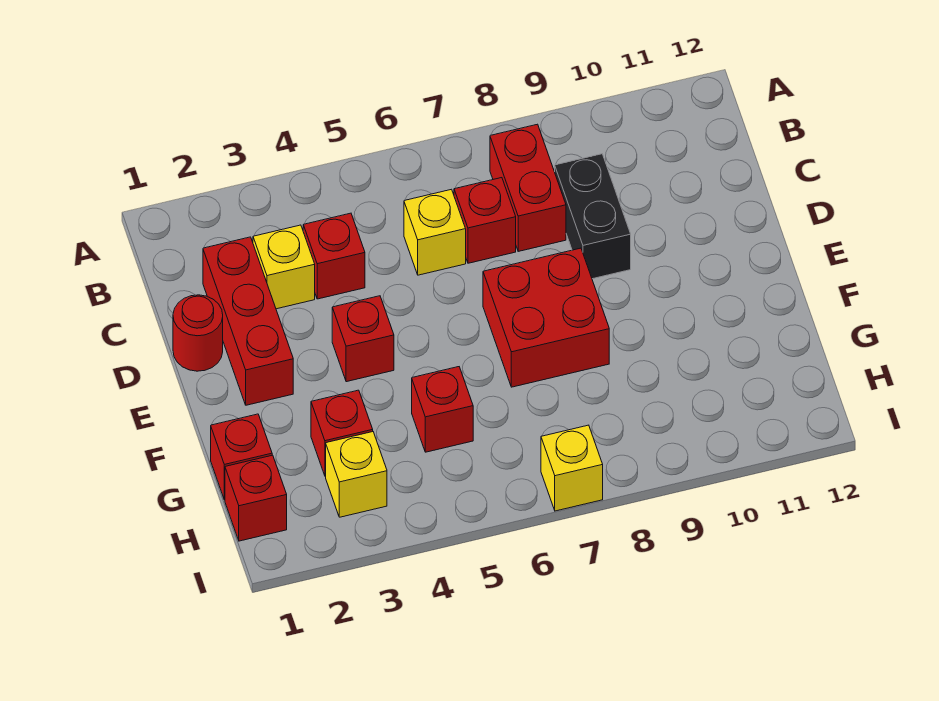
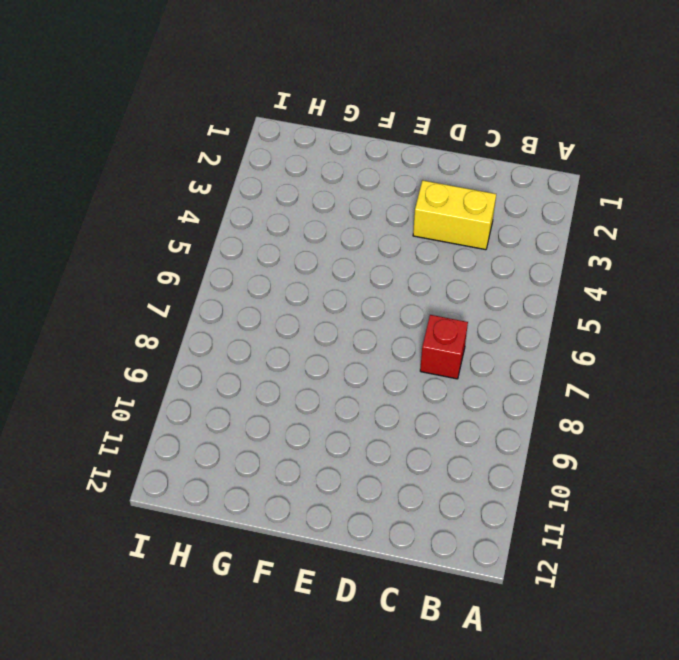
yellow brick C3:D3 level 1 -> yellow brick C3 level 1
none -> red brick B8:C8 level 1
none -> red brick C2:E2 level 1
none -> red brick C4 level 1

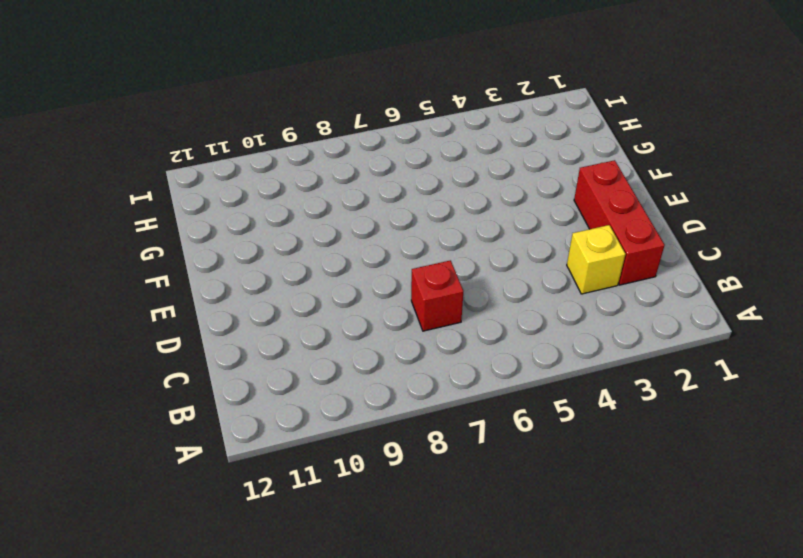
none -> red brick B8:C8 level 1
none -> red brick C4 level 1
none -> yellow brick C6 level 1

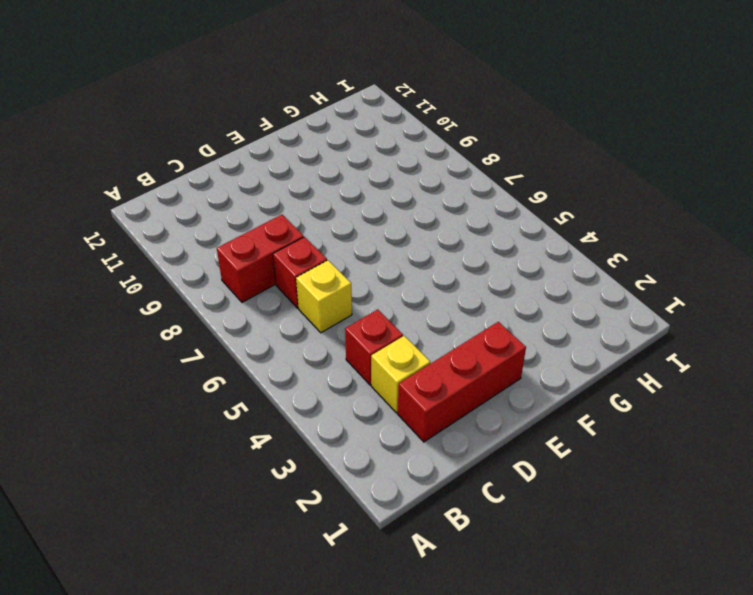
none -> black brick C9:D9 level 1
none -> red round brick D1 level 1
none -> red brick E4 level 1

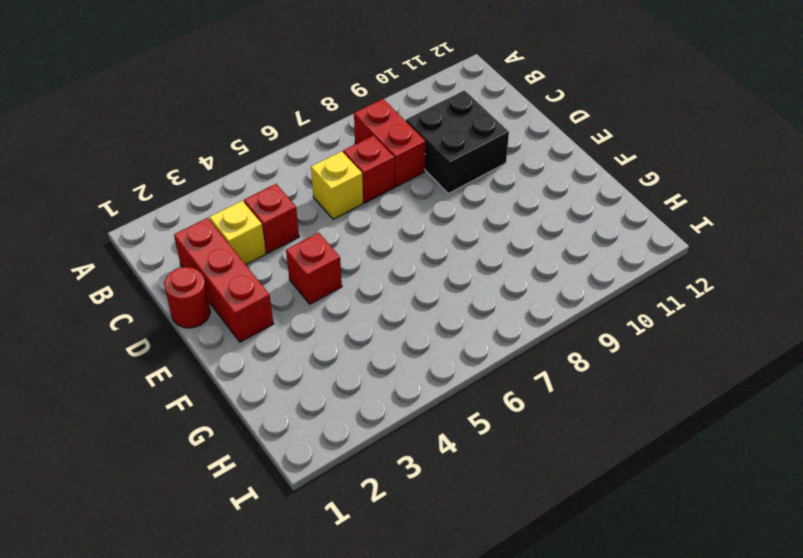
black brick C9:D10 level 1 -> black brick C9:D9 level 1
none -> red brick E7:F8 level 1
none -> red brick G1 level 1
none -> red brick G3 level 1

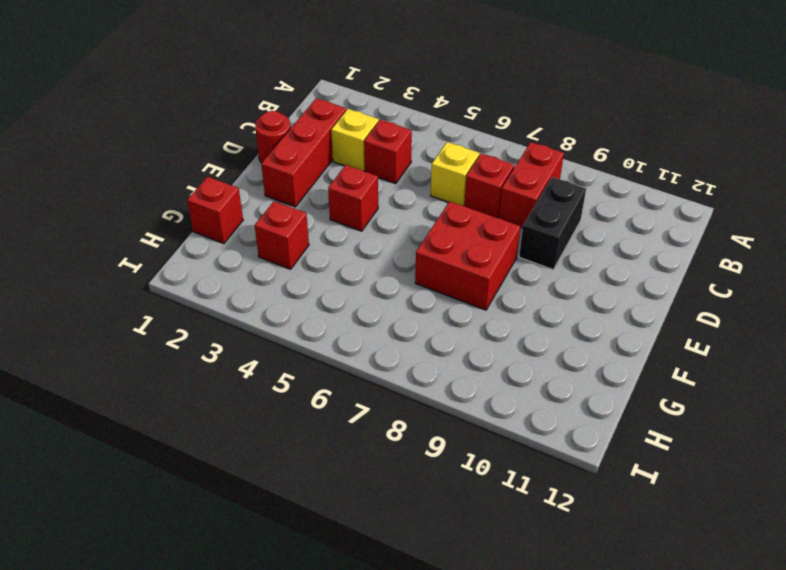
none -> red brick G5 level 1
none -> red brick H1 level 1
none -> yellow brick H3 level 1

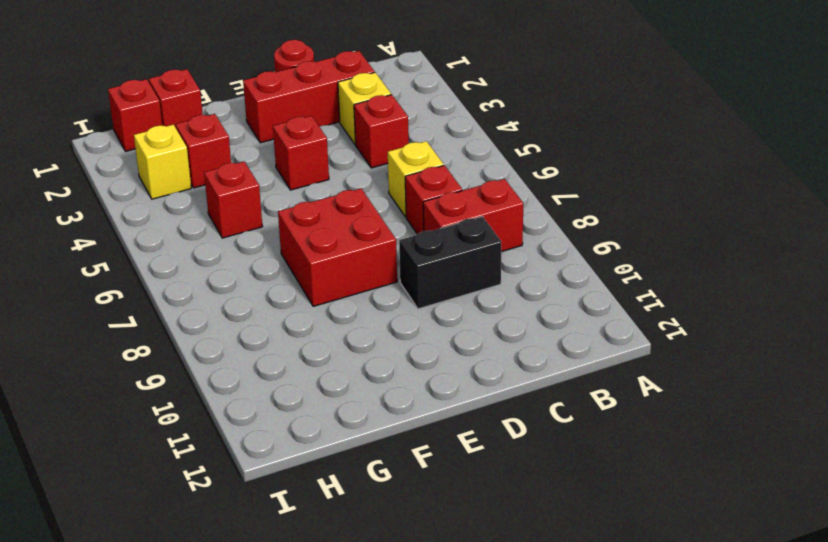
none -> yellow brick I7 level 1

